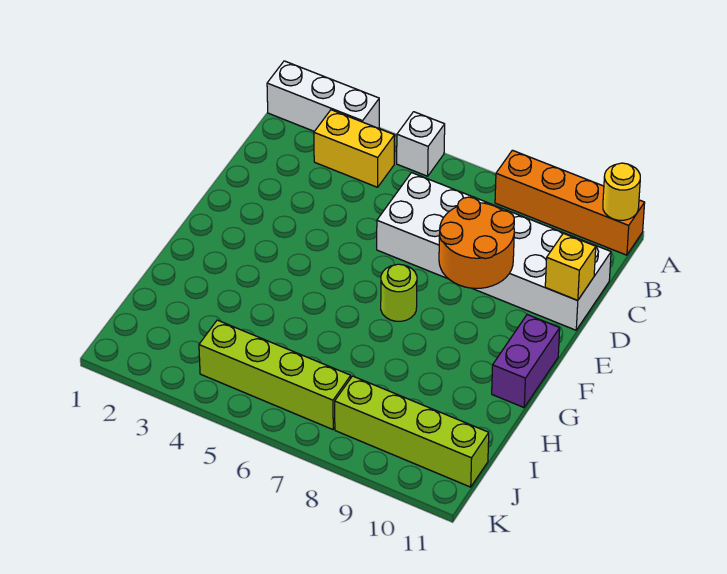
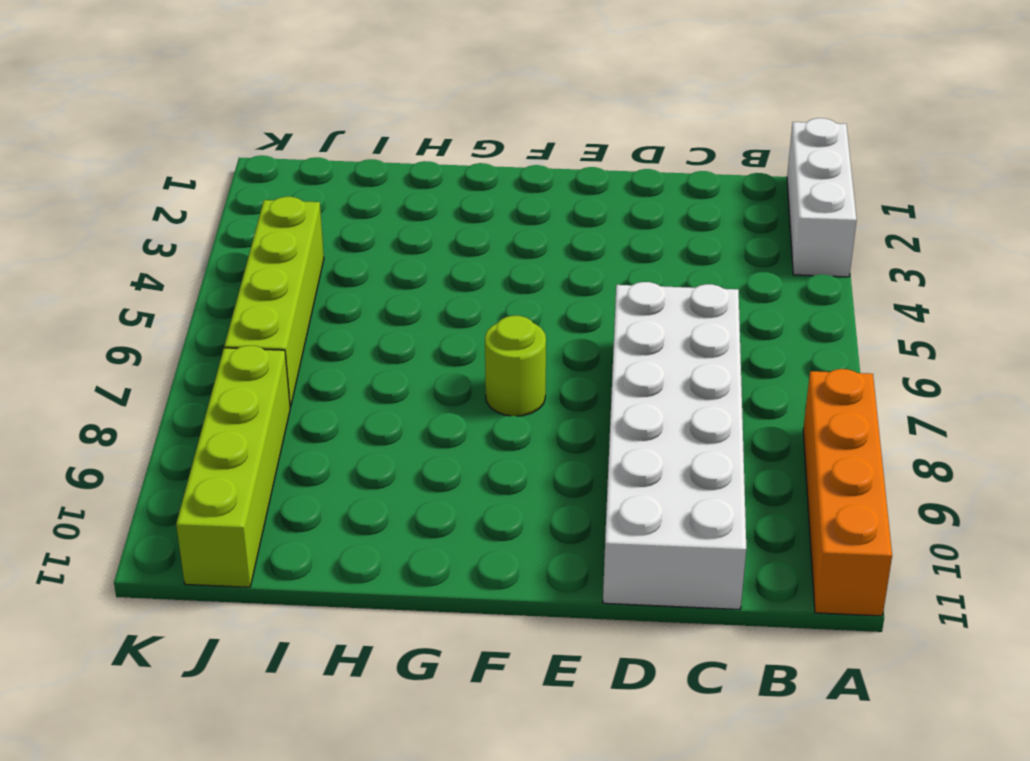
none -> white brick A5 level 1
none -> yellow brick B3:B4 level 1
none -> purple brick F11:G11 level 1

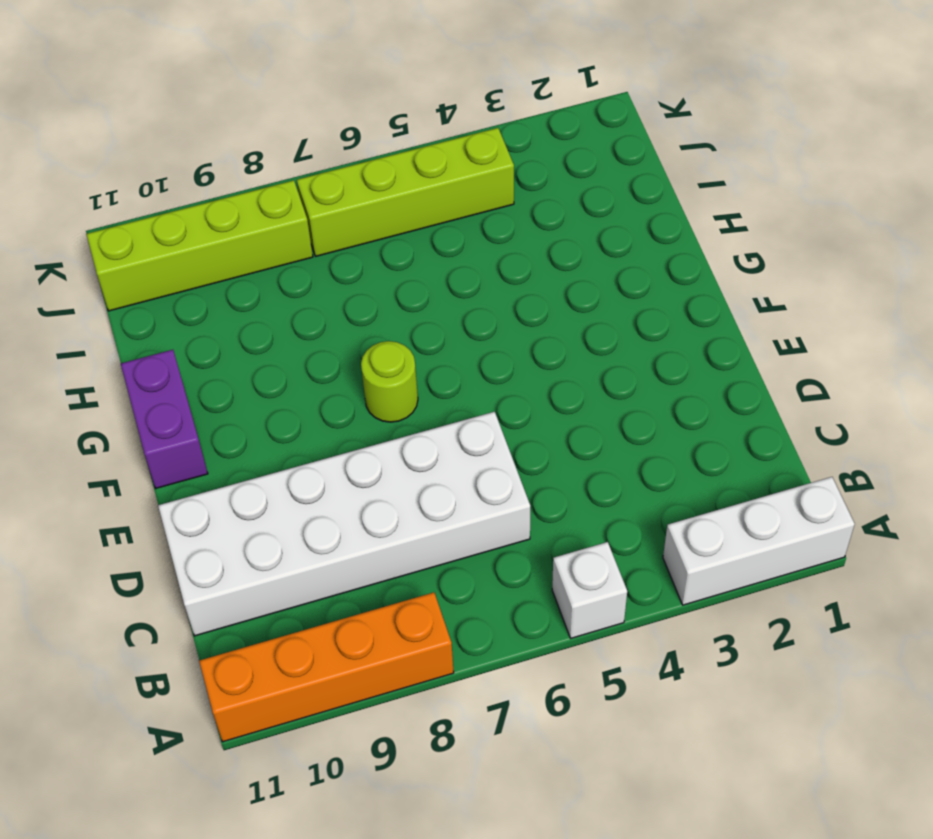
none -> yellow brick B3:B4 level 1
none -> yellow round brick A11 level 2
none -> orange round brick D8:E9 level 2

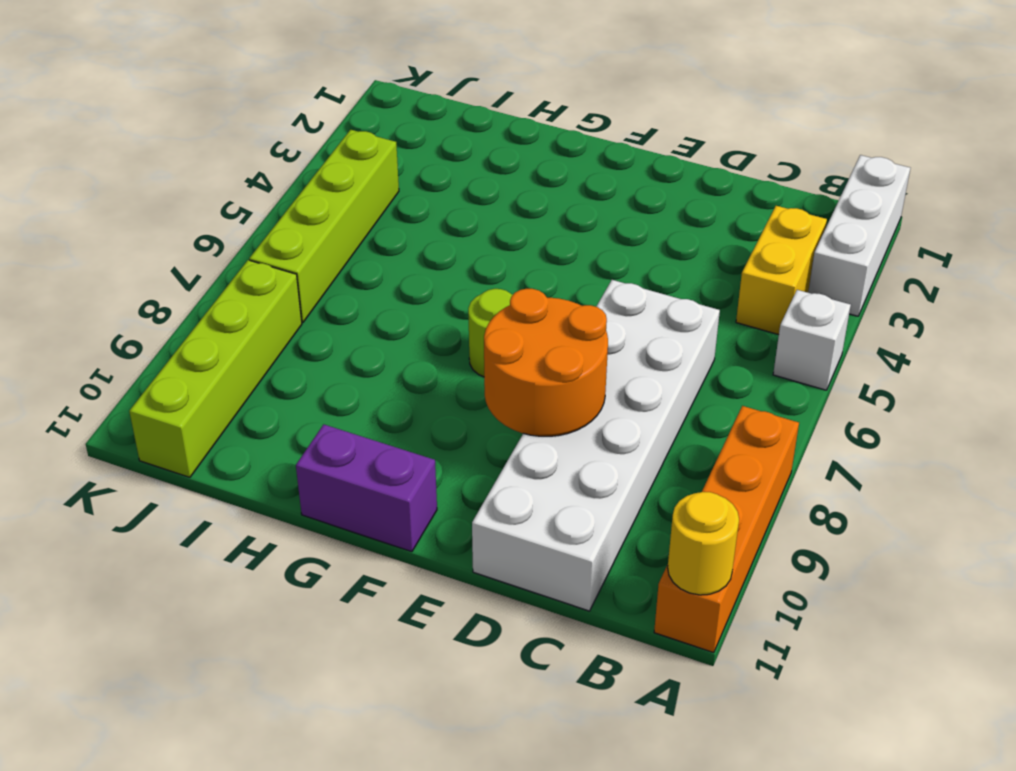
none -> yellow brick D11 level 2

